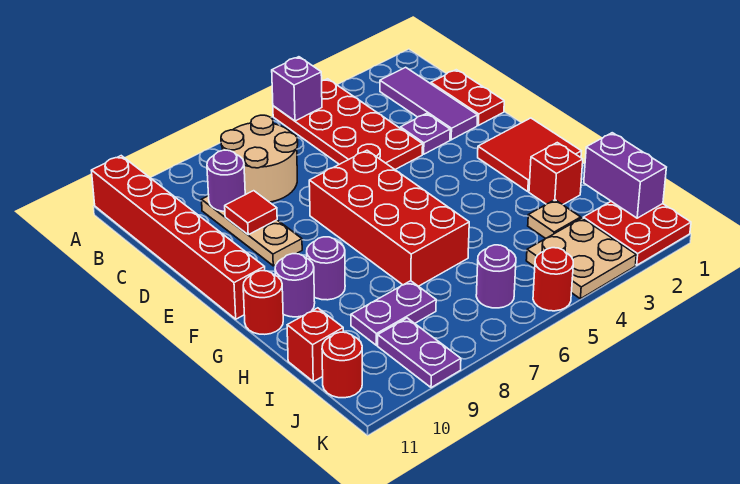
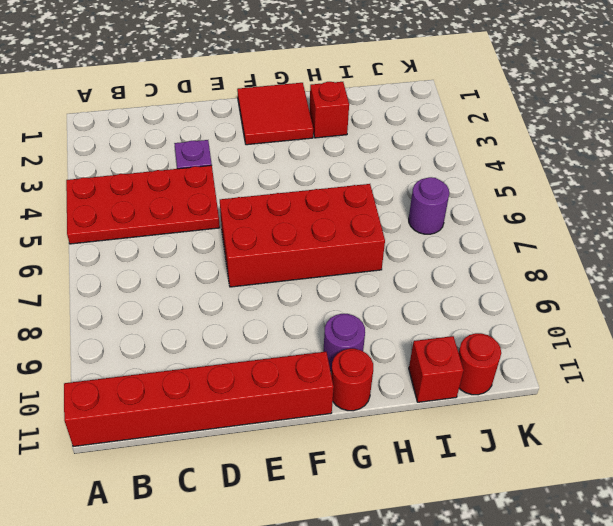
none -> purple tile B2:D2 level 1
none -> tan round brick B7:C8 level 1
none -> red plate C1:D1 level 1

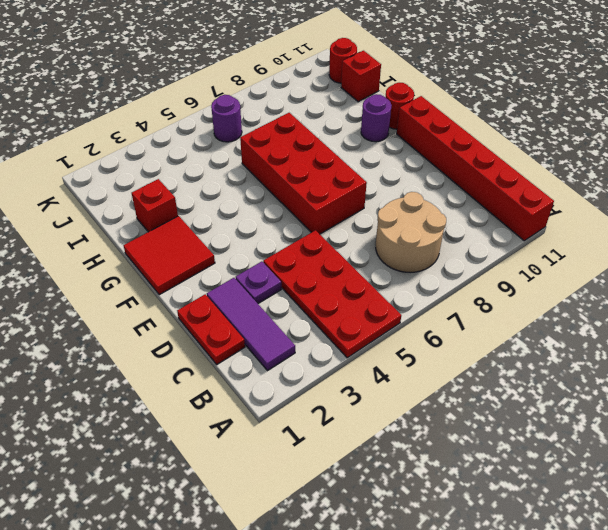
none -> tan plate C9:E9 level 1
none -> purple round brick G9 level 1
none -> tan plate I3 level 1

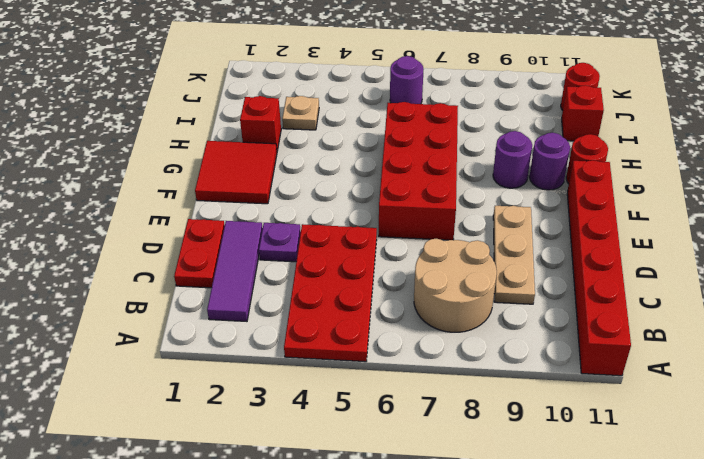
none -> purple plate I8:I9 level 1
none -> red plate J1:K2 level 1
none -> tan plate J3:K4 level 1

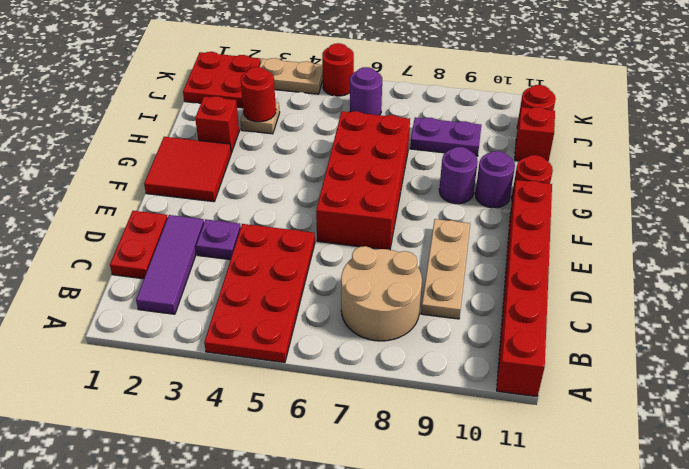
red round brick I3 level 2 -> none
tan plate K3:K4 level 1 -> tan plate J3:K4 level 1
none -> purple plate J9:K9 level 1
none -> purple brick A5 level 2
none -> purple round brick C9 level 2

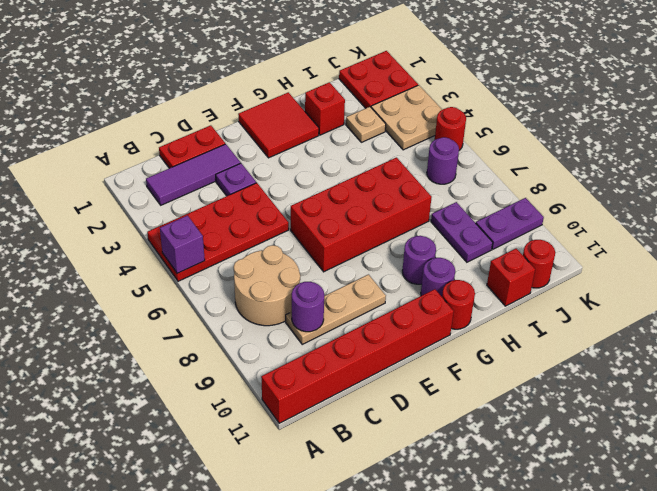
none -> red tile D9 level 2
none -> purple brick I1:J1 level 2

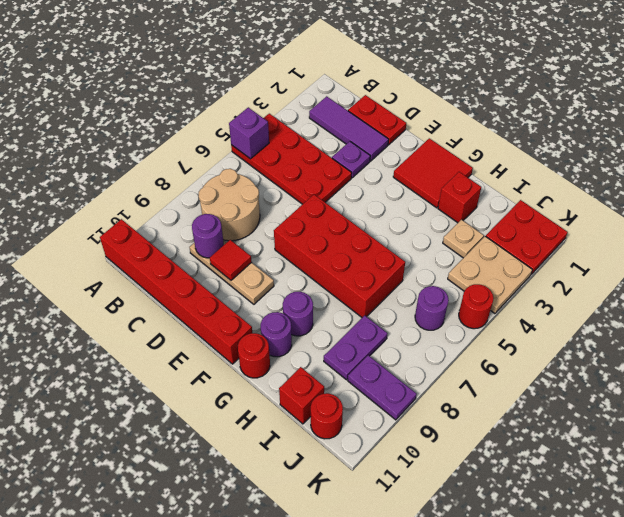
none -> purple brick I1:J1 level 2

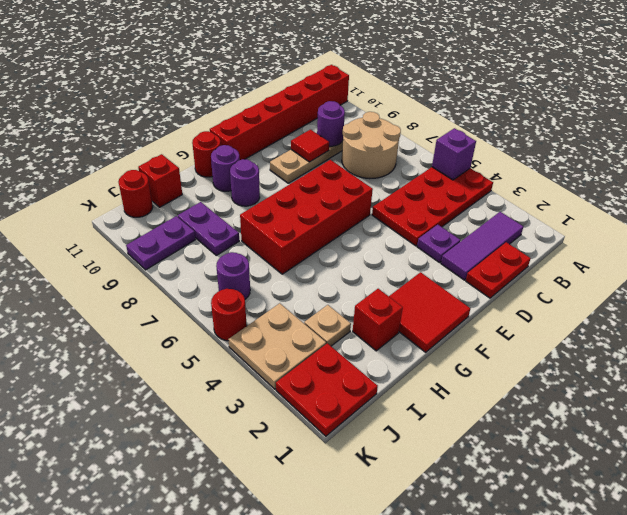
none -> purple brick I1:J1 level 2

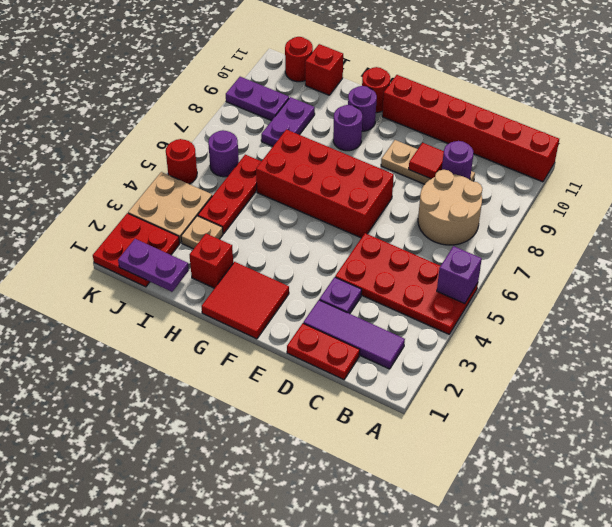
purple plate I1:J1 level 2 -> purple brick I1:J1 level 2
red plate I4:I6 level 1 -> none

